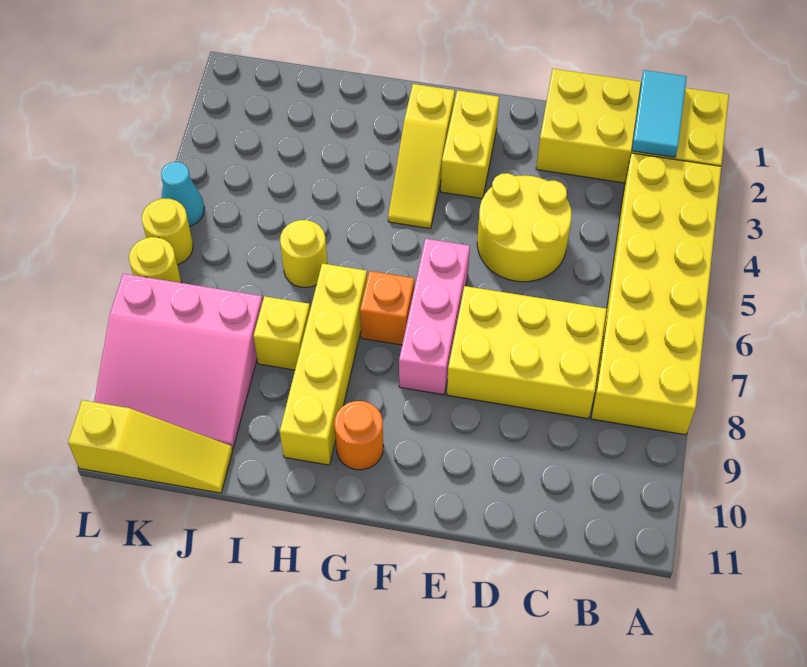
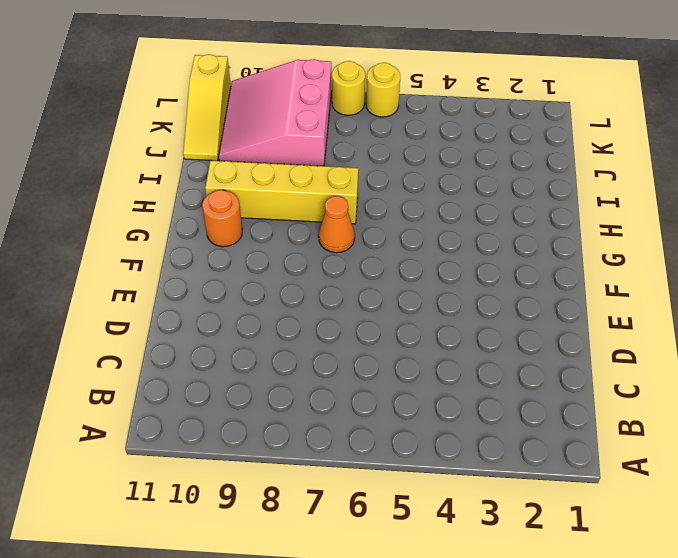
orange cone G7 level 1 -> orange brick G7 level 1
none -> yellow brick A1:D2 level 1
none -> yellow brick A3:B8 level 1
none -> yellow brick C7:E8 level 1

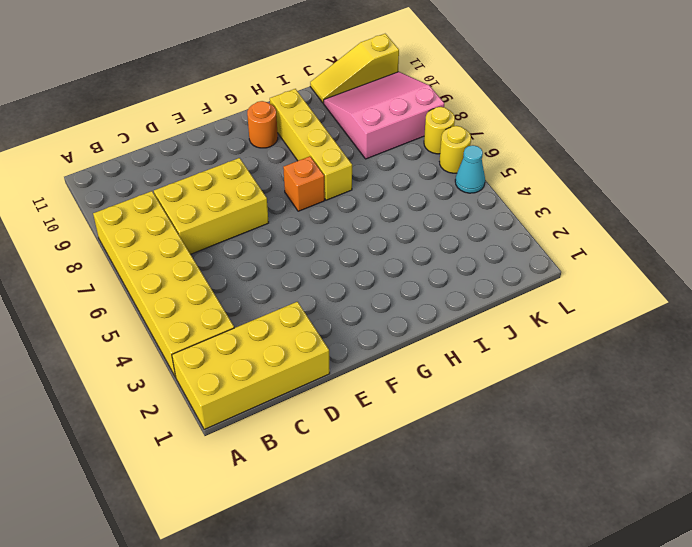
none -> yellow round brick D4:E5 level 1
none -> yellow brick F2:F3 level 1
none -> pink brick F6:F8 level 1

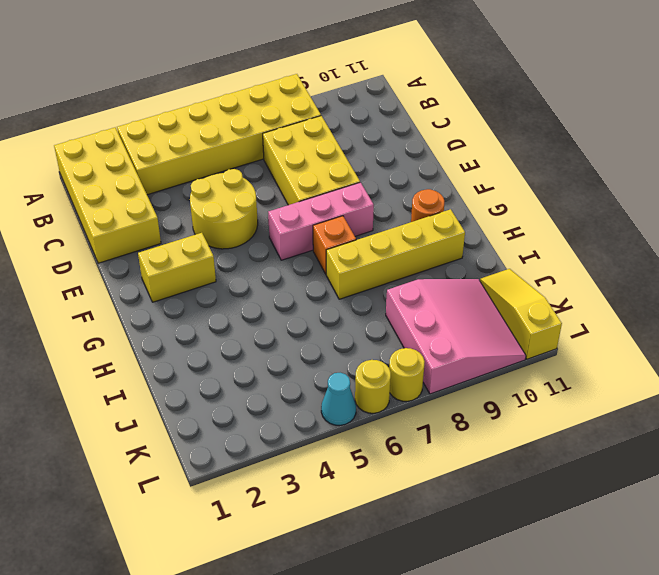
none -> yellow slope G2:G4 level 1 top 2
none -> yellow round brick I6 level 1
none -> yellow brick I8 level 1

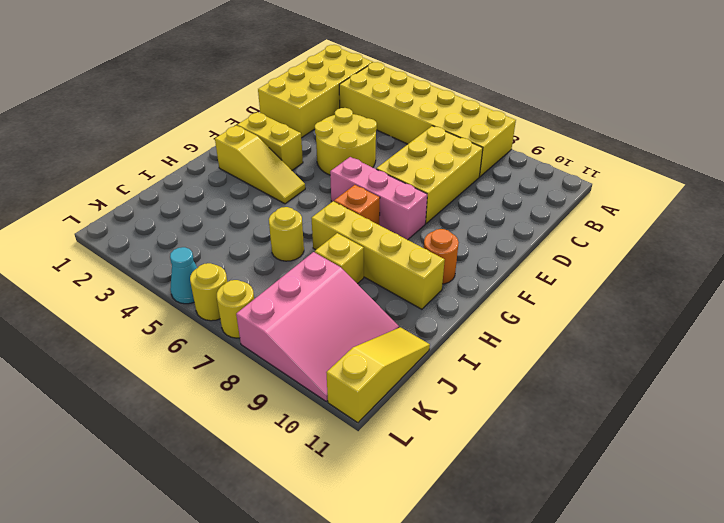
none -> cyan tile B1:B2 level 2

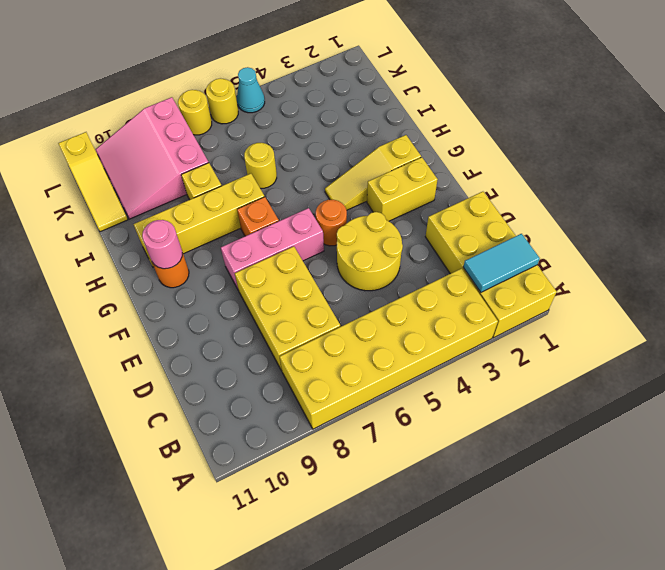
orange round brick F5 level 1 -> none
pink round brick G10 level 2 -> none

